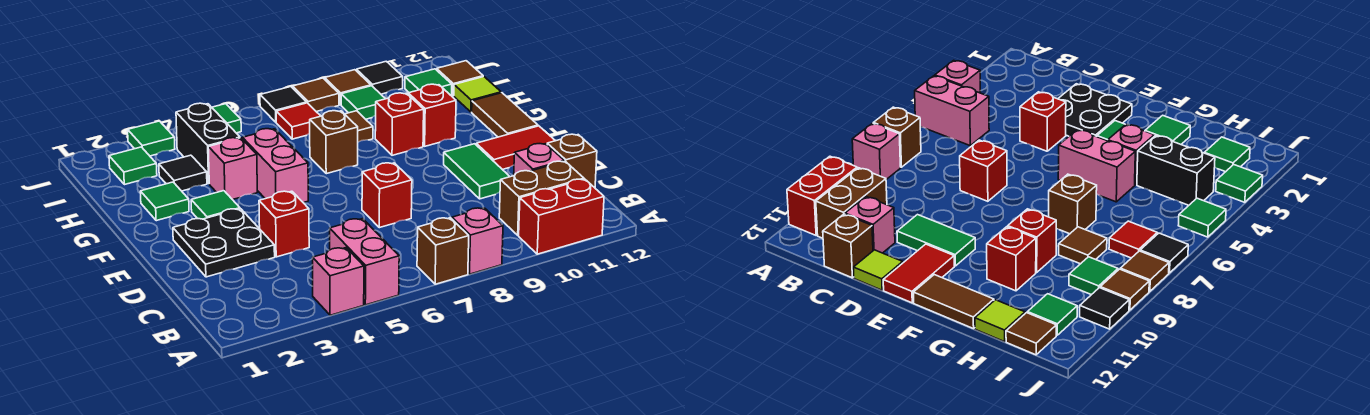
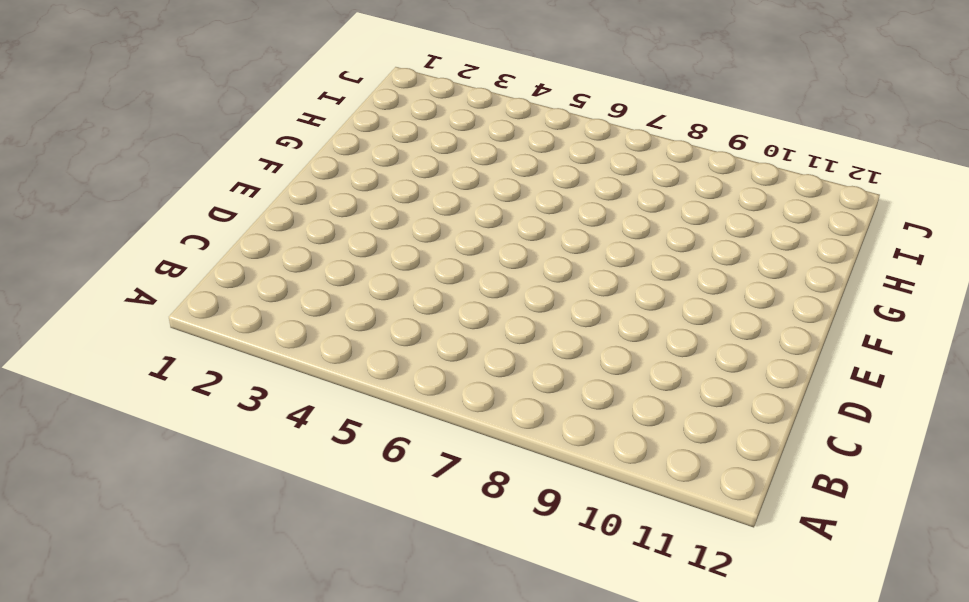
none -> pink brick A4 level 1
none -> pink brick A5:B5 level 1
none -> brown brick A7 level 1
none -> pink brick A8 level 1

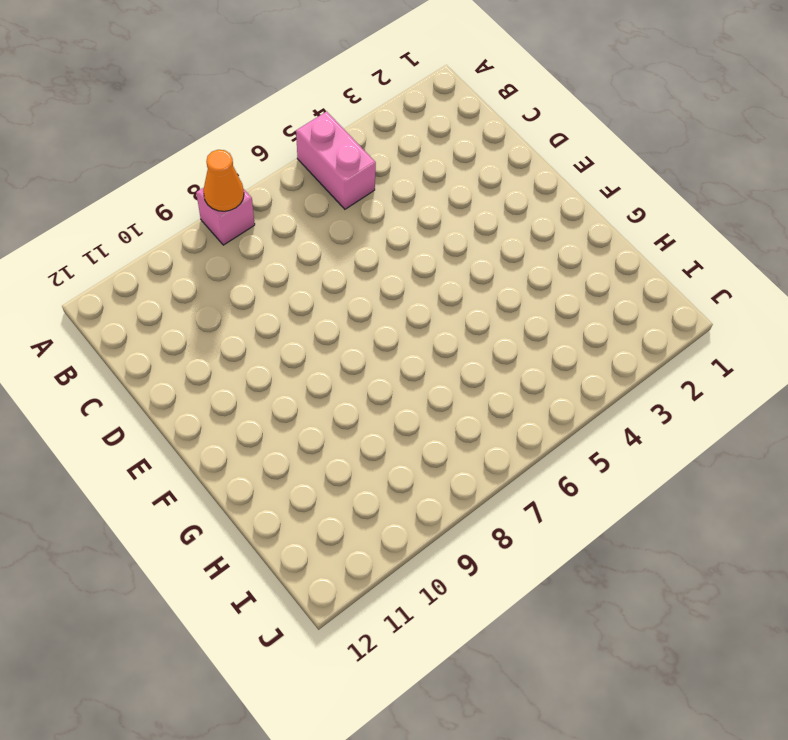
orange cone A8 level 2 -> none
none -> pink brick A4 level 1
none -> brown brick A7 level 1
none -> red brick A10:A11 level 1
none -> brown brick B10:B11 level 1

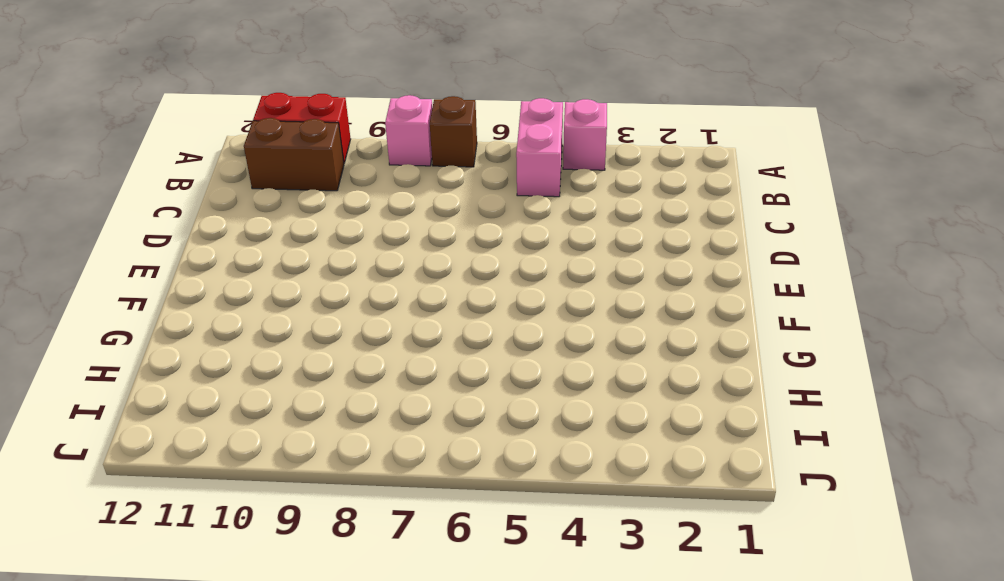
none -> pink brick C11 level 1
none -> brown brick C12 level 1
none -> black plate D2:E3 level 1
none -> red brick D4 level 1

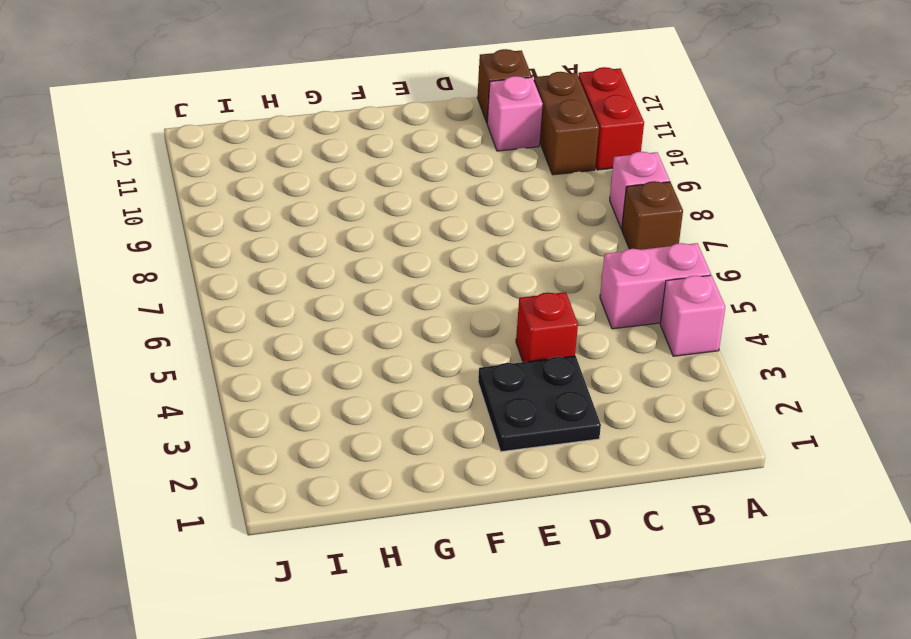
none -> red brick D7 level 1
none -> green tile D10:E10 level 1
none -> lime tile D12 level 1
none -> red tile E11:E12 level 1

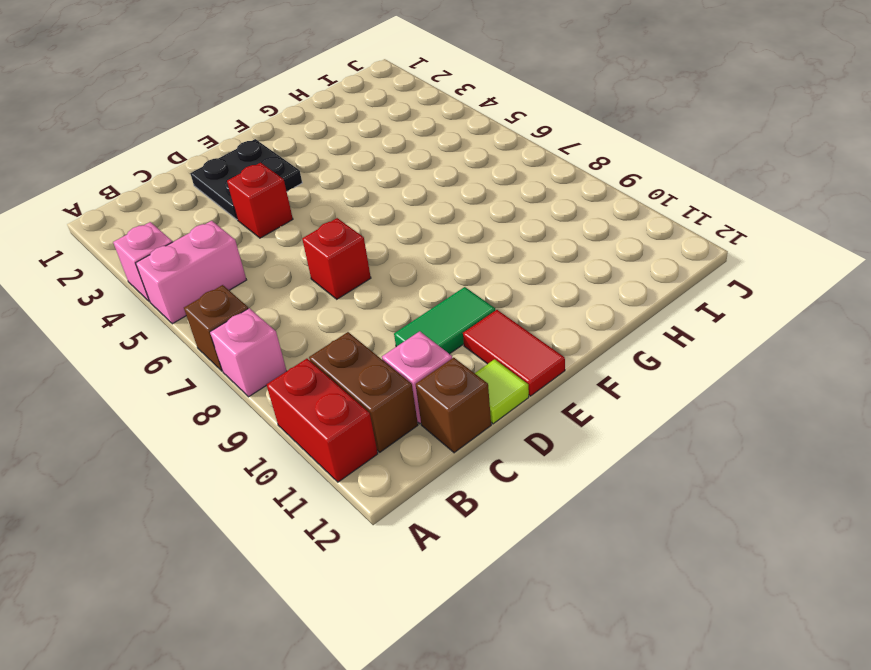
none -> green tile F3 level 1
none -> pink brick F5:G5 level 1
none -> brown tile F12:G12 level 1
none -> green tile G2 level 1

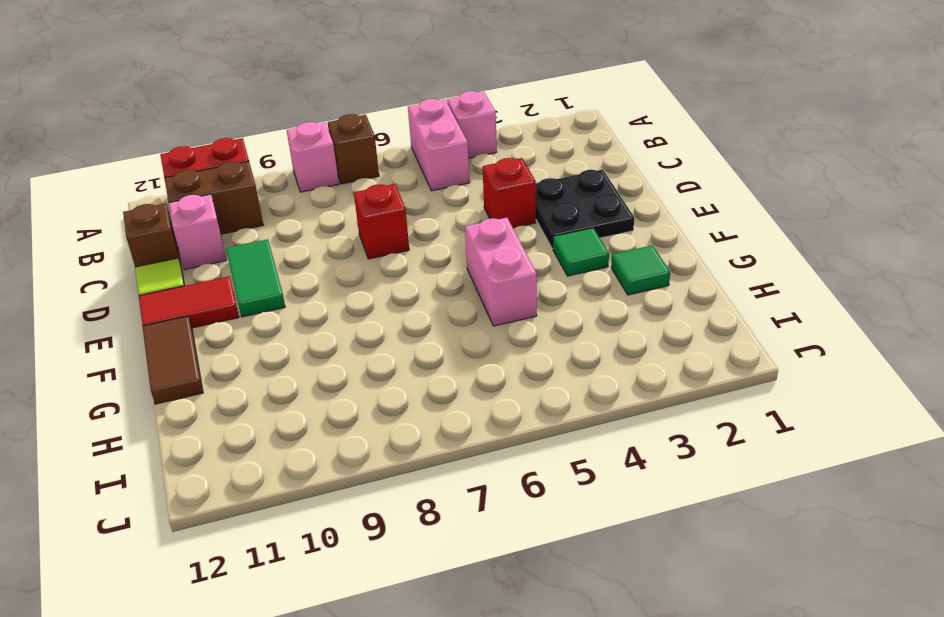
none -> pink brick G4 level 1
none -> brown brick G7 level 1
none -> red brick G9 level 1
none -> red brick G10 level 1

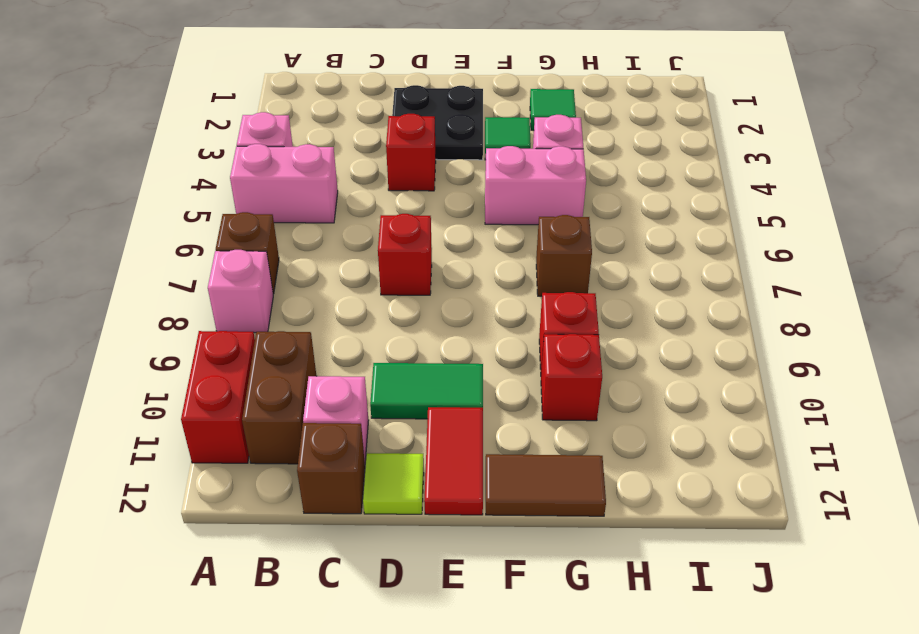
none -> black tile H3 level 1
none -> black brick H4:I4 level 1
none -> brown tile H8 level 1
none -> lime tile H12 level 1

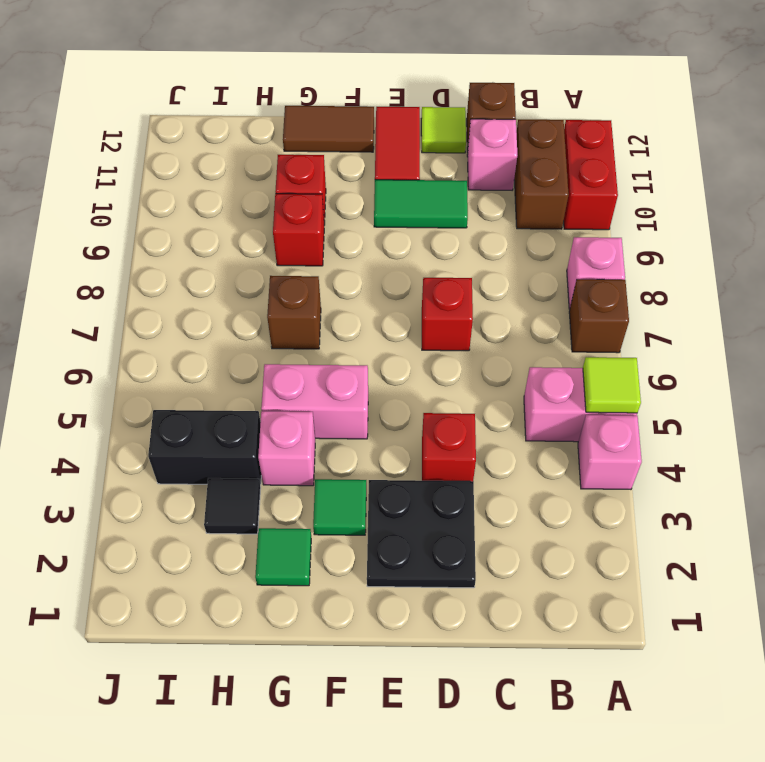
lime tile A5 level 2 -> lime tile H12 level 1
none -> brown tile H8 level 1
none -> green tile I2 level 1
none -> red tile I7 level 1
none -> green tile I9 level 1

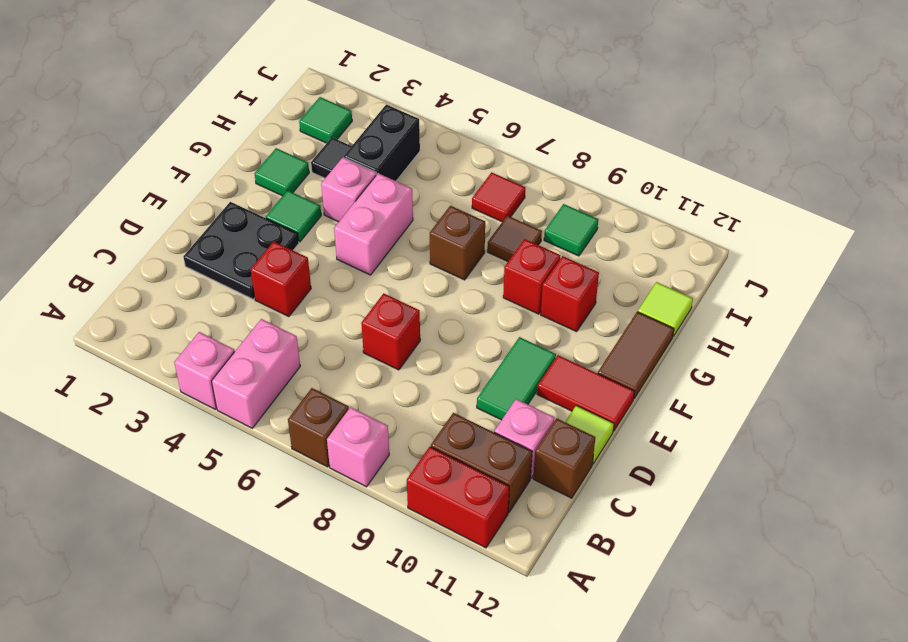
none -> green tile I11 level 1
none -> brown tile I12 level 1
none -> green tile J3 level 1
none -> green tile J5 level 1

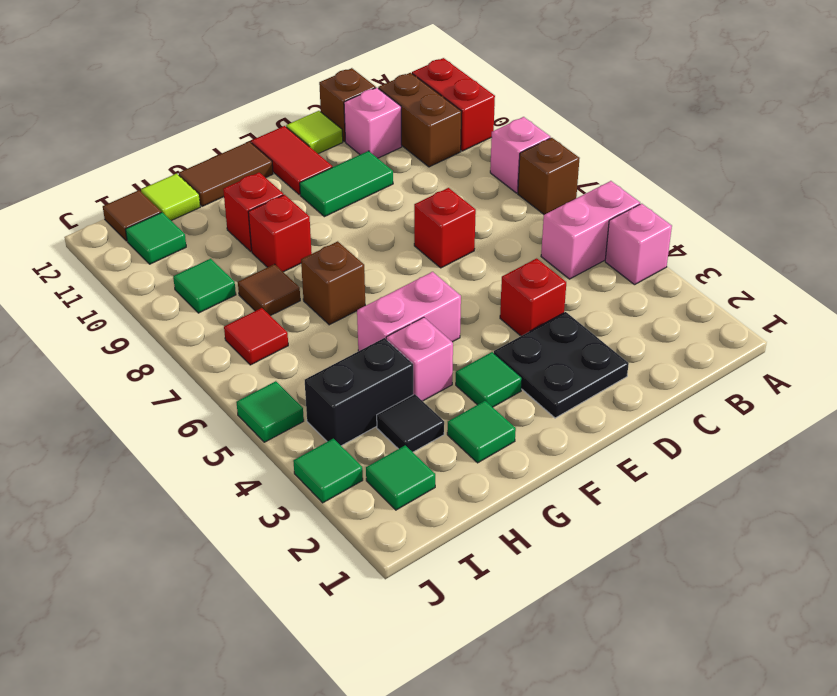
none -> black tile J7 level 1
none -> brown tile J8 level 1
none -> brown tile J9 level 1
none -> black tile J10 level 1

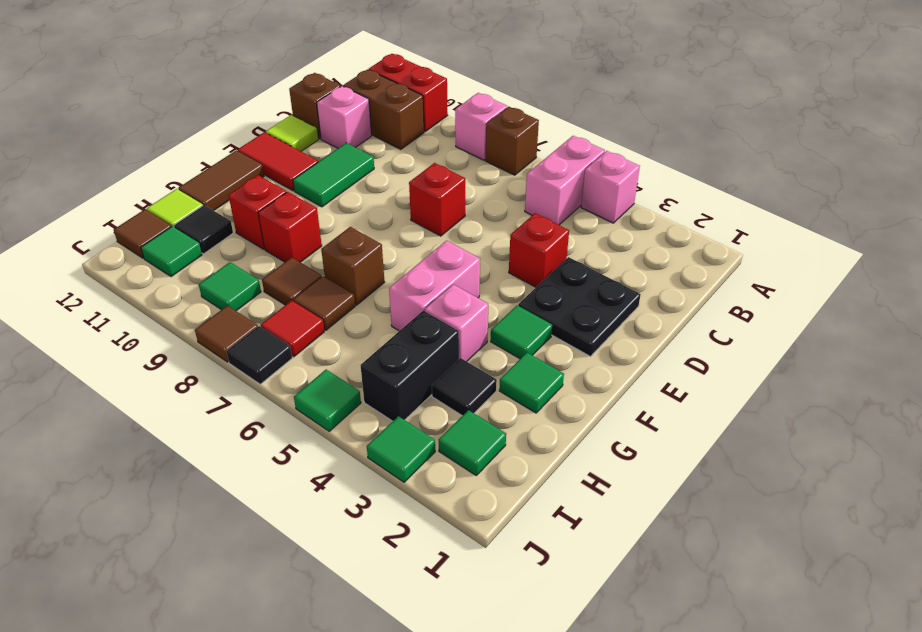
brown tile H7 level 1 -> brown tile J9 level 1
black tile H11 level 1 -> black tile J10 level 1

